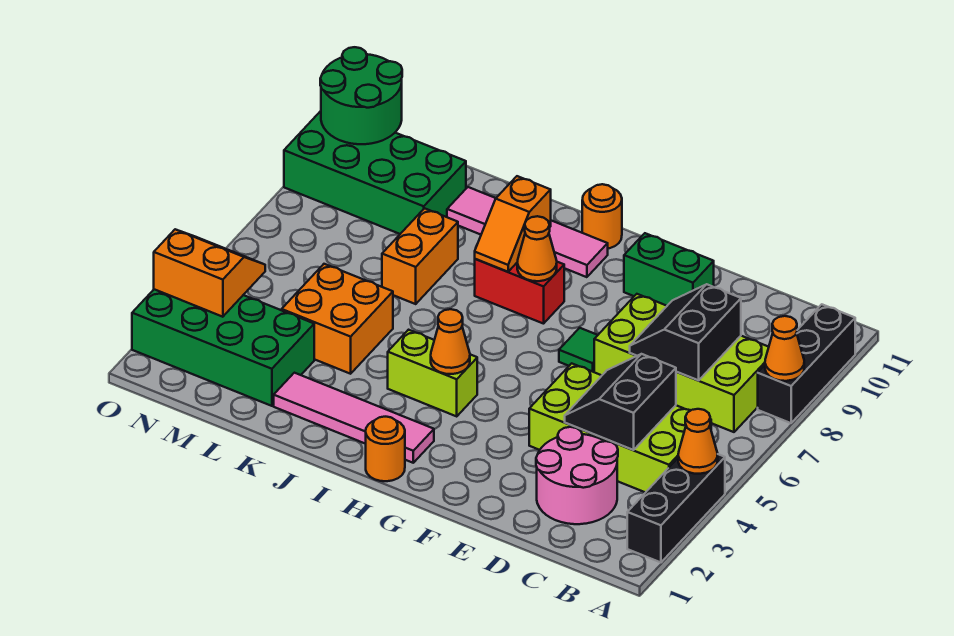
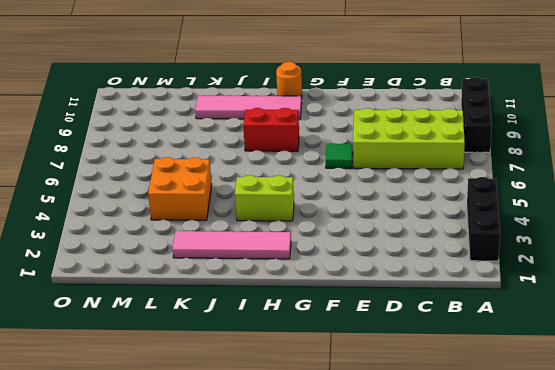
none -> lime brick B4:E5 level 1
none -> pink round brick C2:D3 level 1
none -> green brick E10:F10 level 1

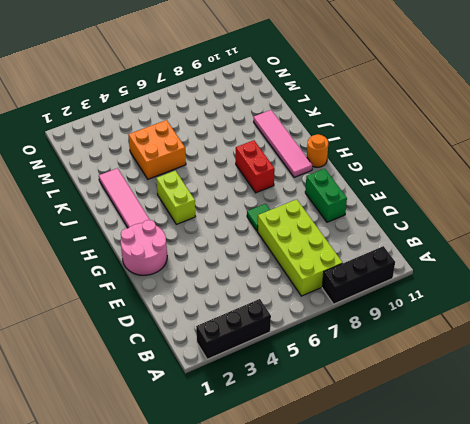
pink round brick F1:G2 level 1 -> pink round brick C2:D3 level 1
none -> lime brick B4:E5 level 1
none -> orange round brick H1 level 1
none -> orange brick K7:K8 level 1

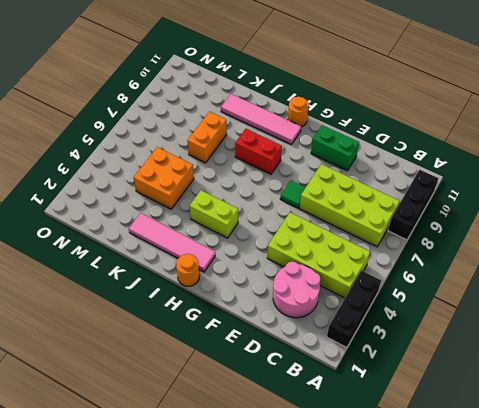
none -> green brick L2:O3 level 1
none -> green brick L9:O10 level 1
none -> orange cone A4 level 2

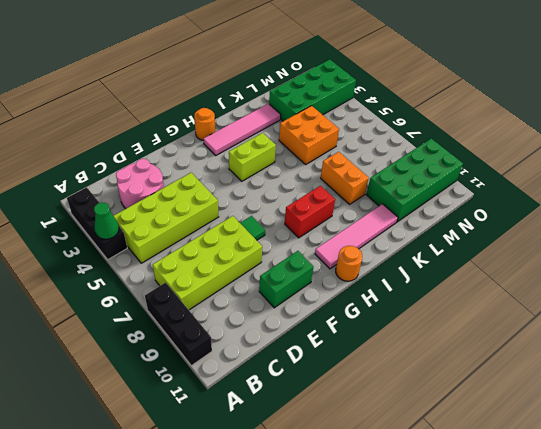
green cone A4 level 2 -> orange cone A4 level 2
none -> orange cone A8 level 2
none -> black slope C4:D5 level 2 top C
none -> black slope C7:D8 level 2 top C

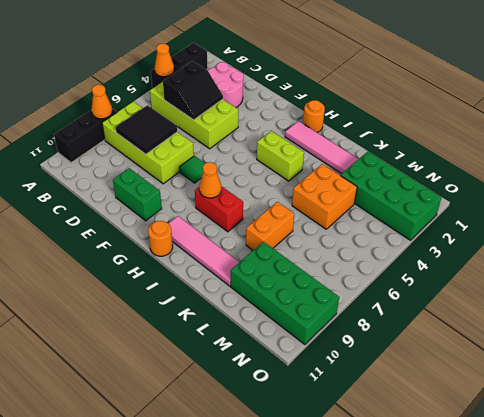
black tile C7:D8 level 2 -> black slope C7:D8 level 2 top C
none -> orange cone H4 level 2
none -> orange slope I8:I9 level 2 top 9
none -> orange slope N3:O4 level 2 top 3

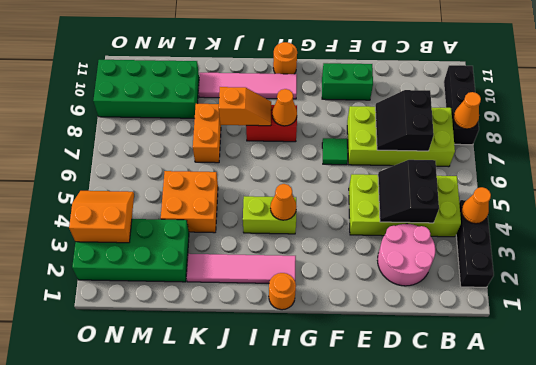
orange slope I8:J8 level 2 top J -> orange slope I8:I9 level 2 top 9
none -> green round brick N10:O11 level 2

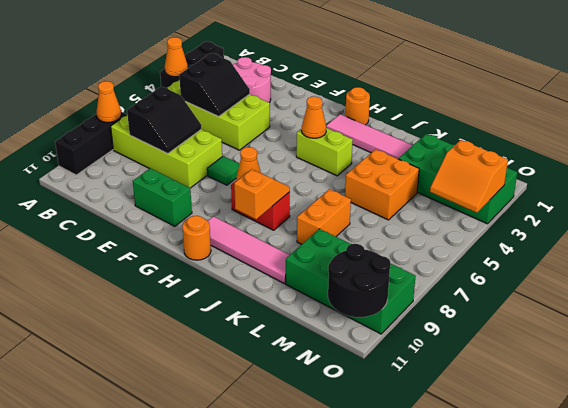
black round brick N10:O11 level 2 -> green round brick N10:O11 level 2

